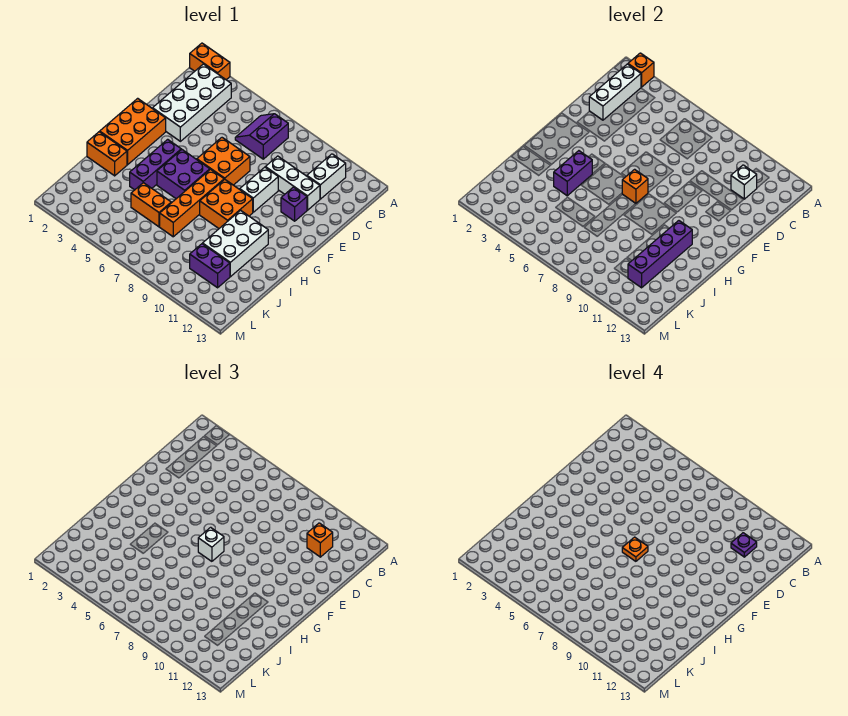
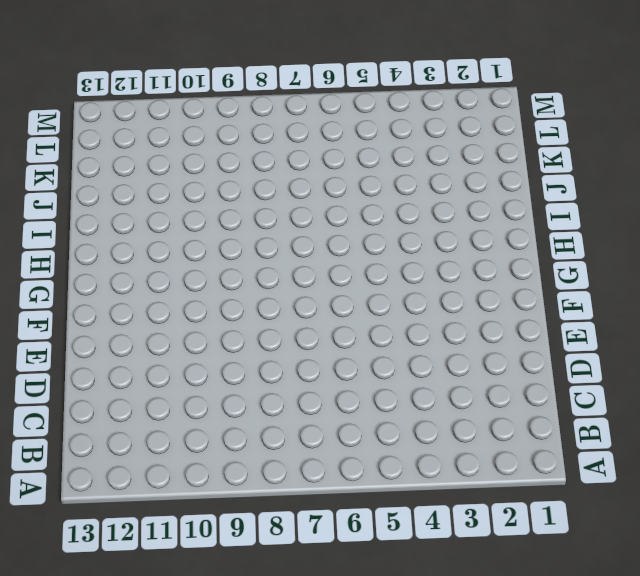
none -> orange brick A1:A2 level 1
none -> white brick B2:E3 level 1
none -> purple slope B6:C7 level 1 top 7

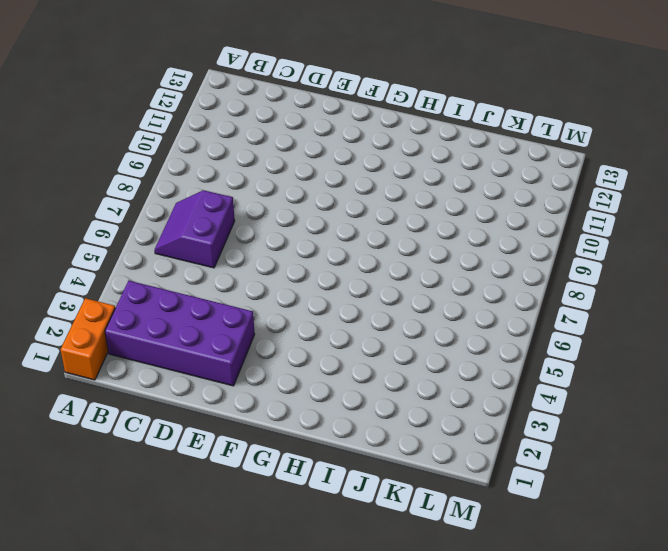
purple brick B2:E3 level 1 -> white brick B2:E3 level 1
purple slope B6:C7 level 1 top C -> purple slope B6:C7 level 1 top 7
none -> white brick B11:C11 level 1
none -> white brick D9:D11 level 1
none -> orange brick E6:F7 level 1

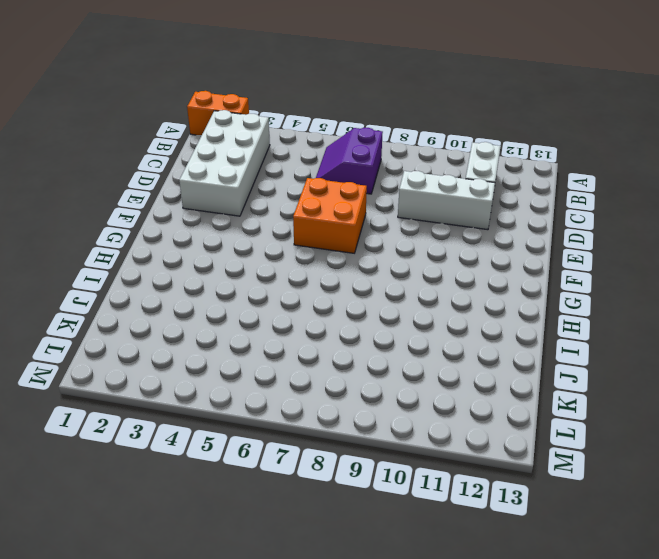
none -> white brick E9:F9 level 1
none -> purple brick E11 level 1
none -> orange brick F1:H2 level 1

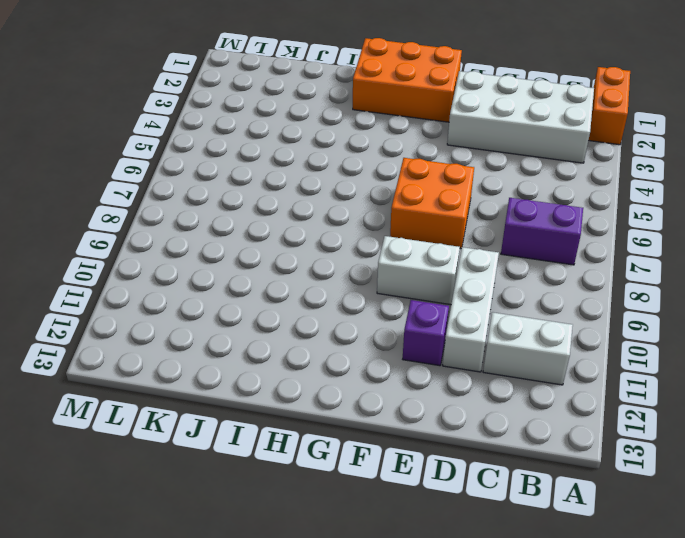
none -> purple brick G4:I4 level 1
none -> purple brick G5:H6 level 1
none -> orange brick G7:J7 level 1

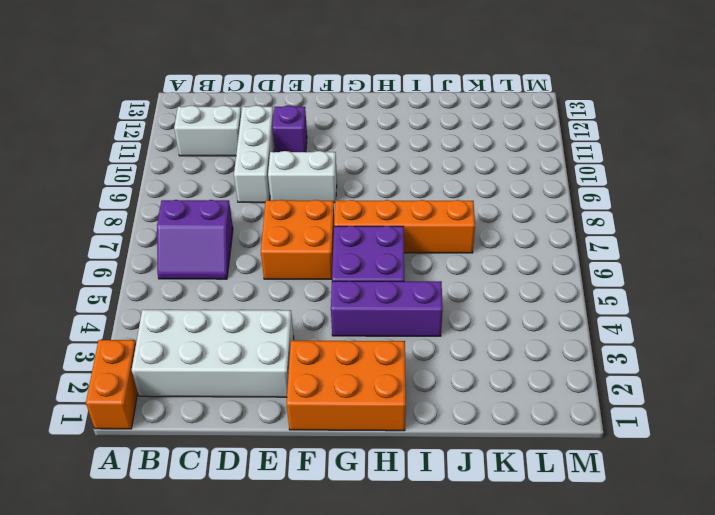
none -> orange brick G8:H9 level 1
none -> white brick H10:J11 level 1
none -> orange brick I1:I2 level 1

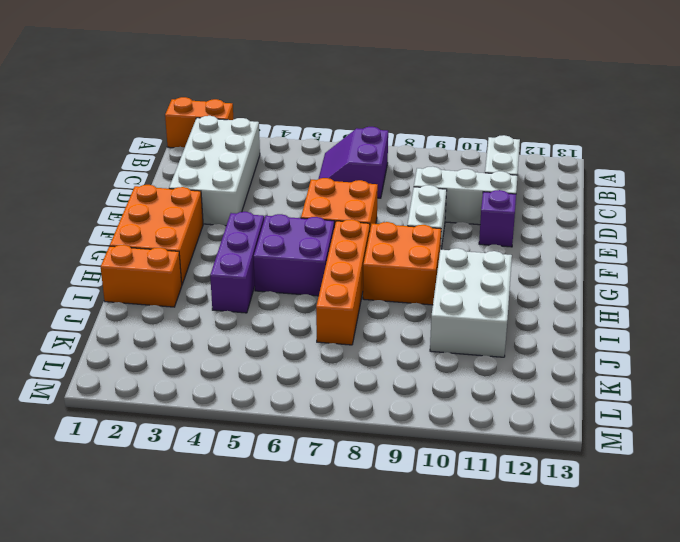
none -> orange brick J5:J6 level 1
none -> purple brick K10:K11 level 1
none -> orange brick A2 level 2

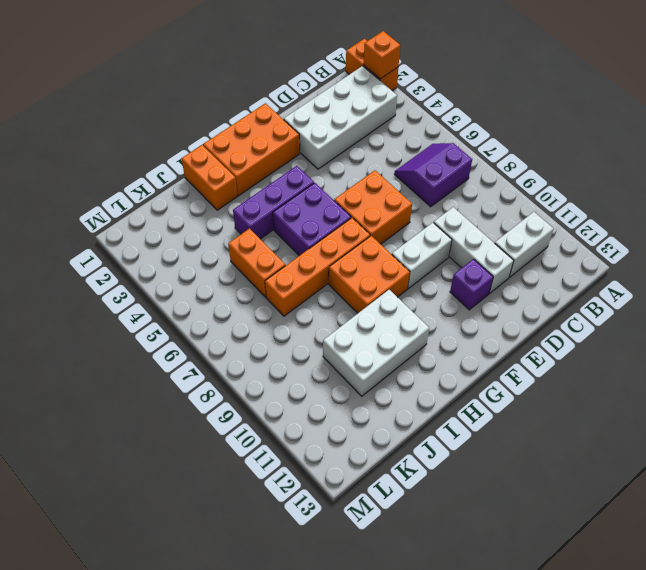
none -> purple brick K10:K11 level 1
none -> white brick B2:D2 level 2
none -> white brick C11 level 2

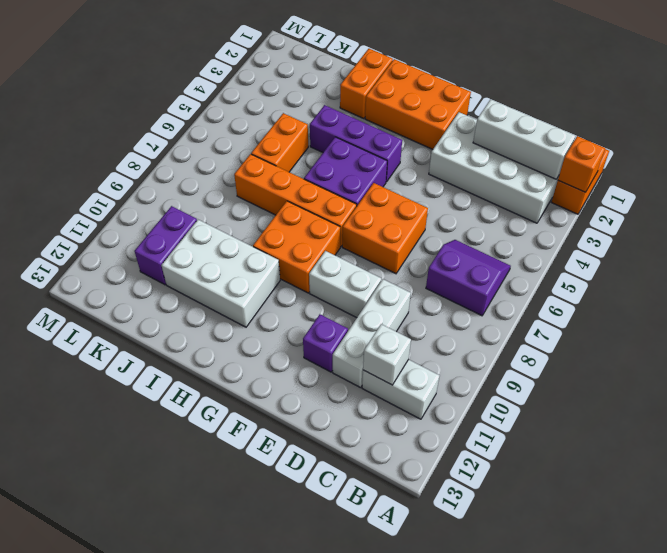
none -> orange brick G7 level 2
none -> purple brick H4:I4 level 2
none -> purple brick H11:K11 level 2

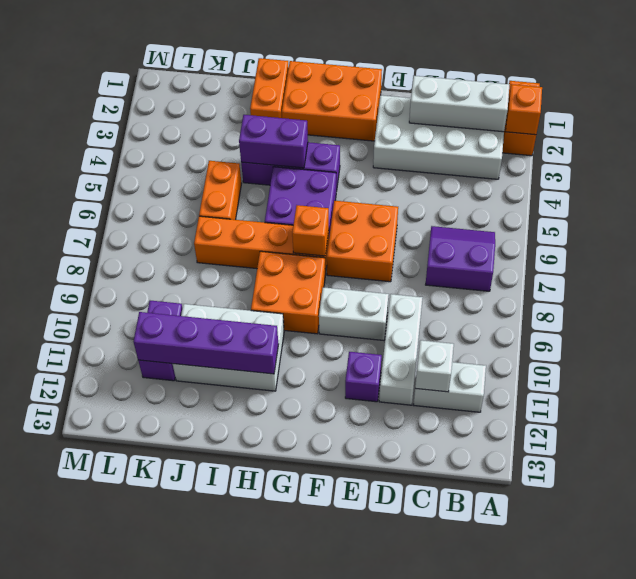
none -> orange brick C11 level 3
none -> white brick G7 level 3
none -> purple plate C11 level 4

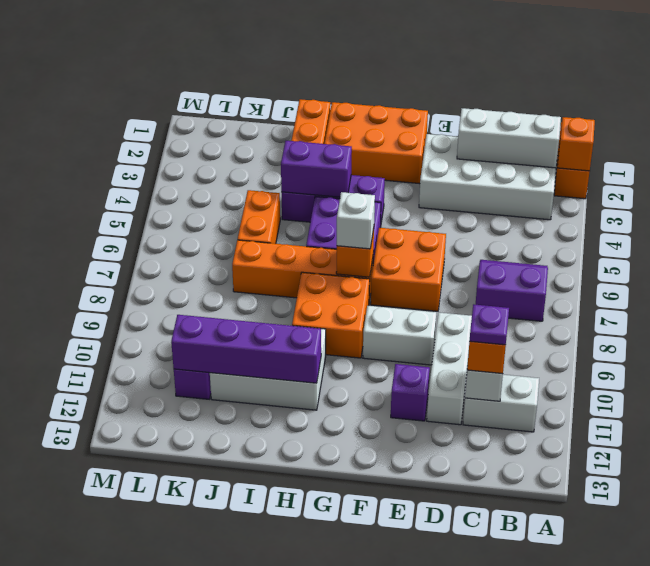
none -> orange plate G7 level 4

